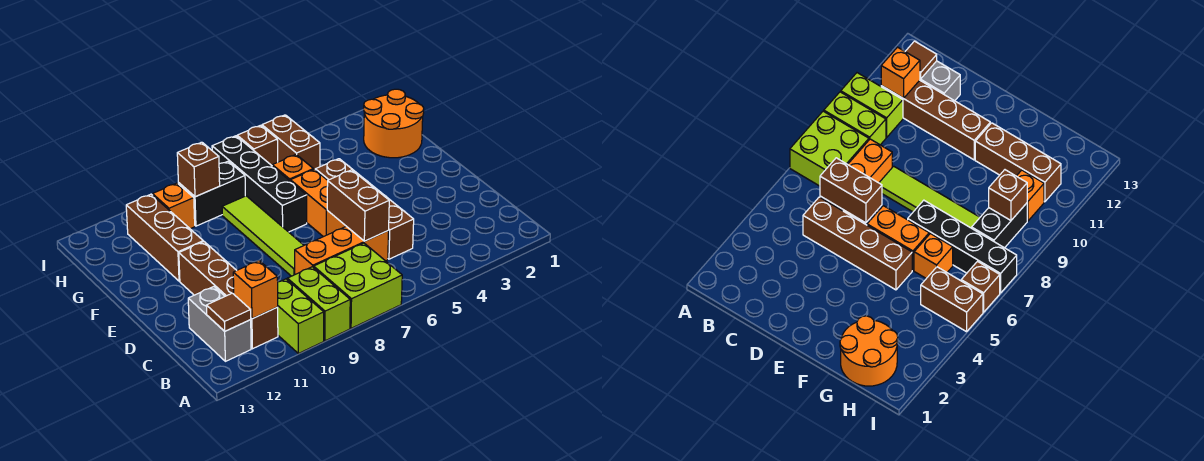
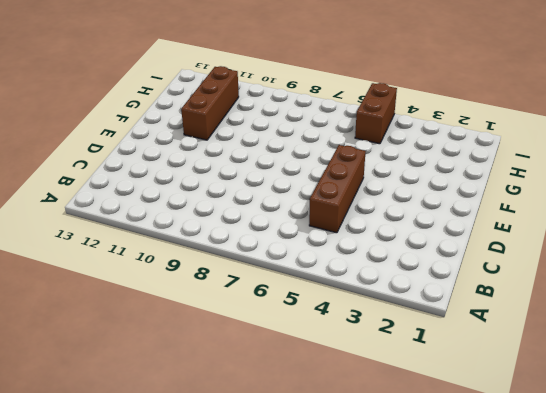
brown brick C5:E5 level 1 -> brown brick C5:F5 level 1
none -> lime brick A7:B8 level 1
none -> lime brick A9:B9 level 1
none -> lime brick A10:B10 level 1

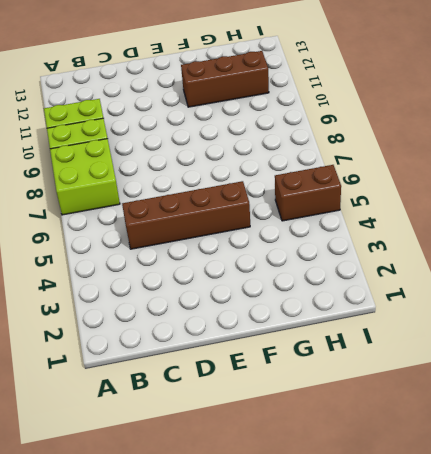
none -> brown brick B11:E11 level 1
none -> grey brick B12:C12 level 1
none -> orange brick C6:C8 level 1

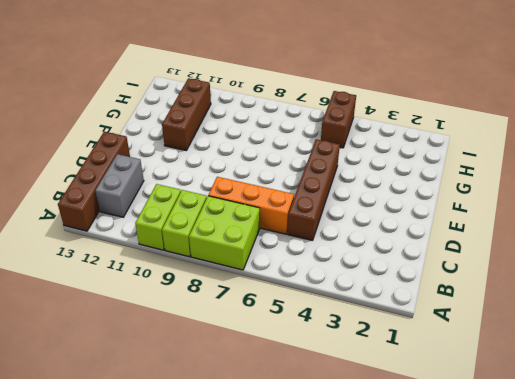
brown brick A13:D13 level 1 -> brown brick B11:E11 level 1
none -> lime tile D8:G8 level 1
none -> orange brick E6:F6 level 1
none -> black brick F7:I7 level 1

